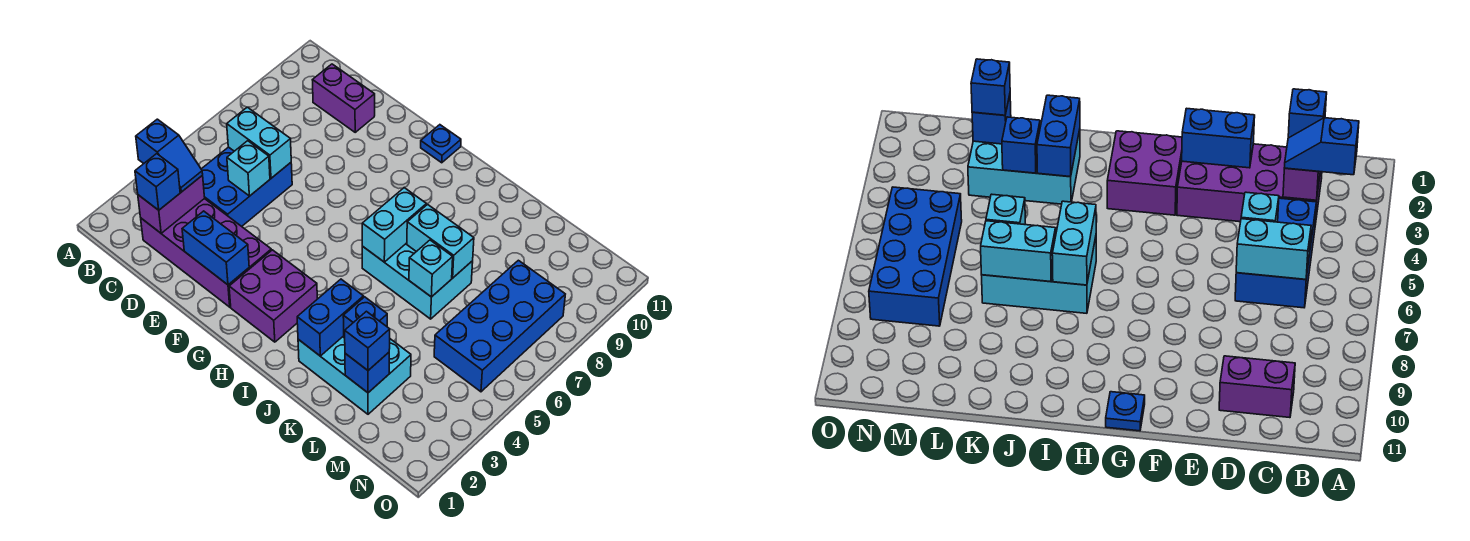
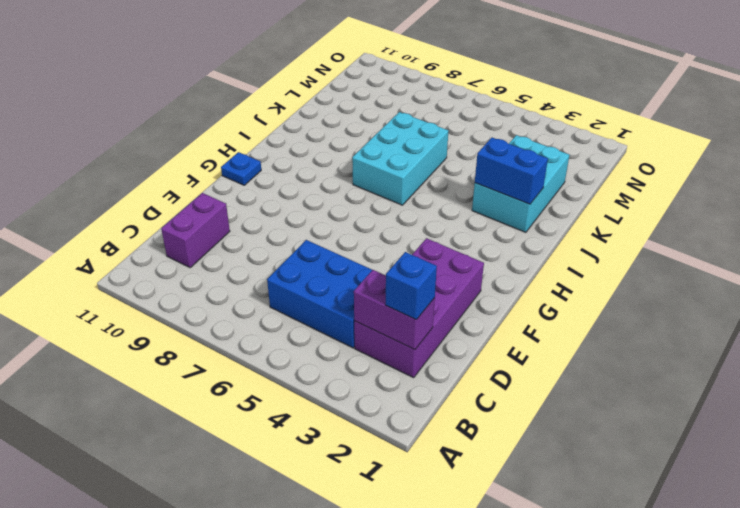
none -> purple brick G2:H3 level 1
none -> blue brick M5:N8 level 1
none -> cyan brick C6:D6 level 2

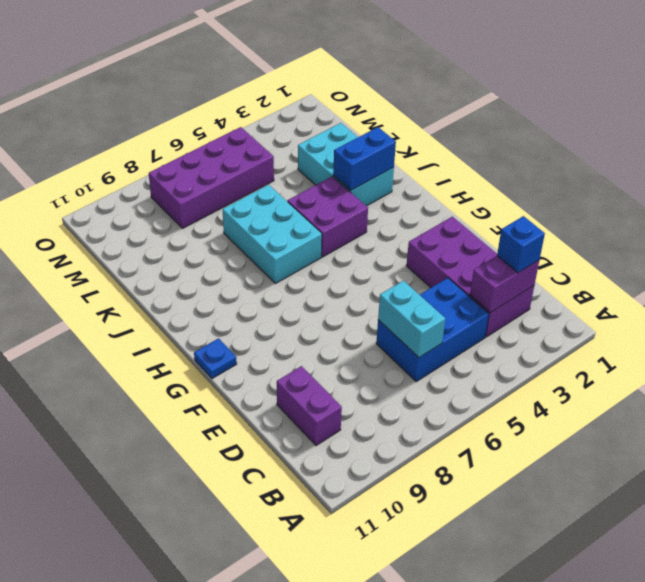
purple brick I4:J5 level 1 -> purple brick G2:H3 level 1
purple brick M5:N8 level 1 -> blue brick M5:N8 level 1
none -> cyan brick D5 level 2
none -> blue brick E2:F2 level 2
none -> cyan brick I6:I7 level 2

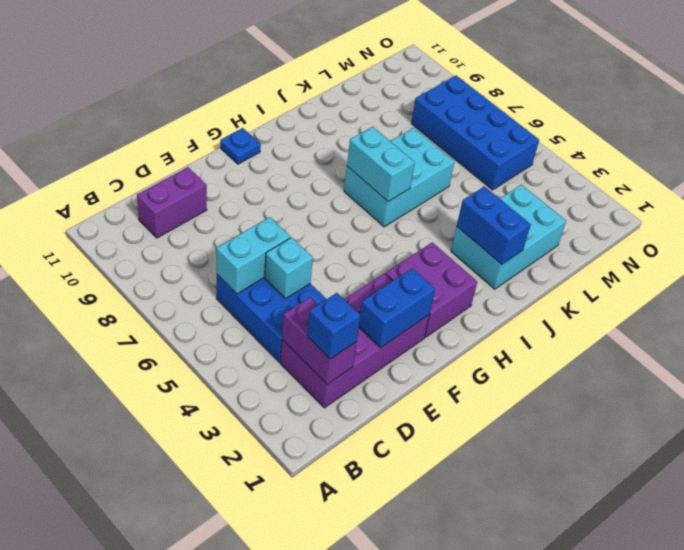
none -> cyan brick J7:K7 level 2
none -> blue brick K3 level 2
none -> cyan brick K6 level 2

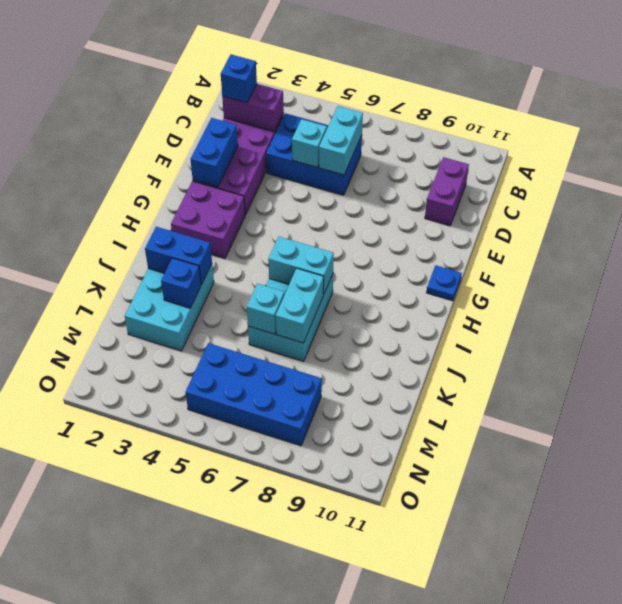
none -> blue brick L2 level 2
none -> blue slope B3:C3 level 3 top B
none -> blue brick L2 level 3

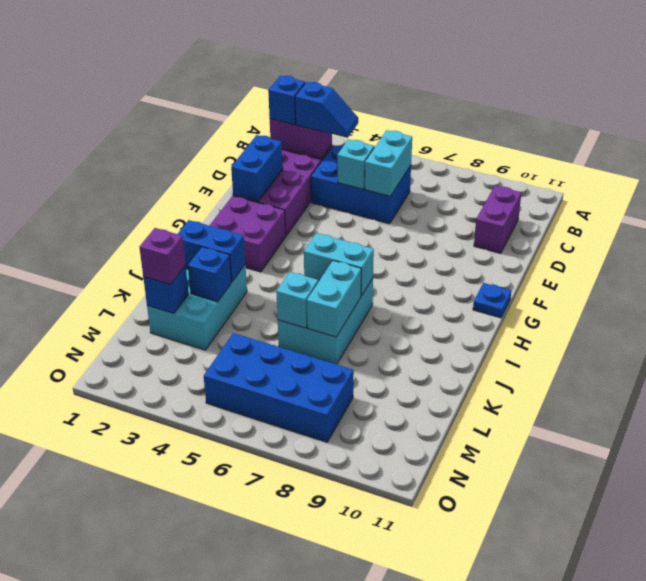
blue slope C3:C4 level 3 top 3 -> blue slope B3:C3 level 3 top B
purple brick L2 level 3 -> blue brick L2 level 3

